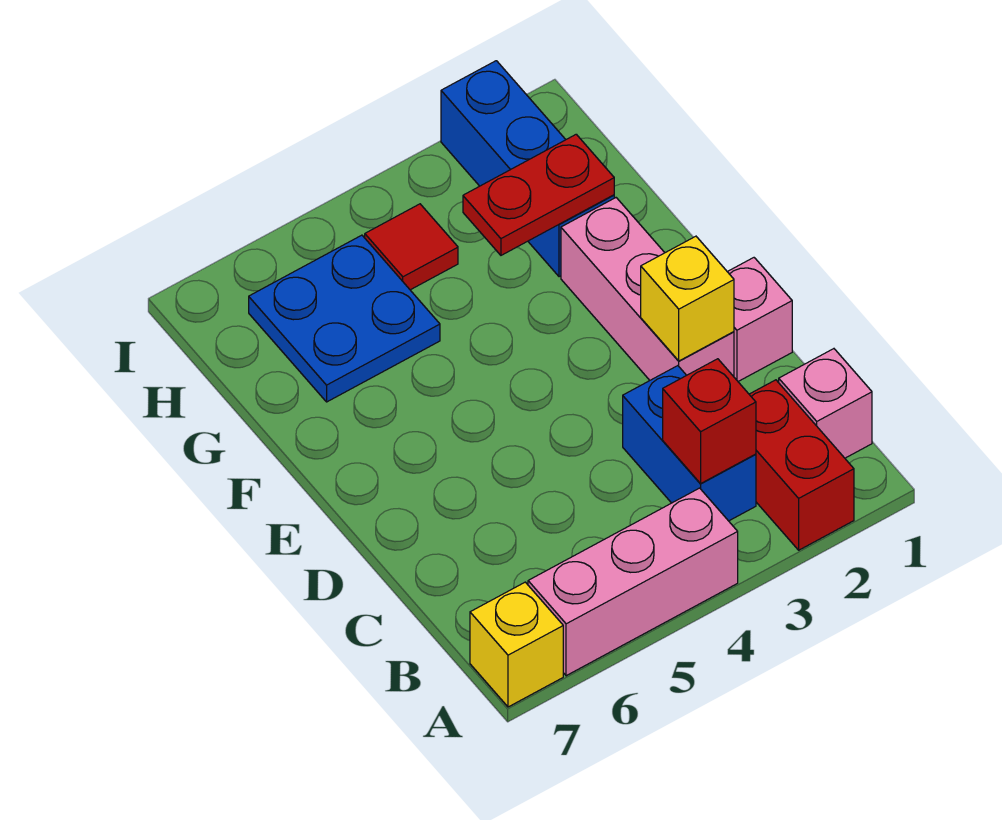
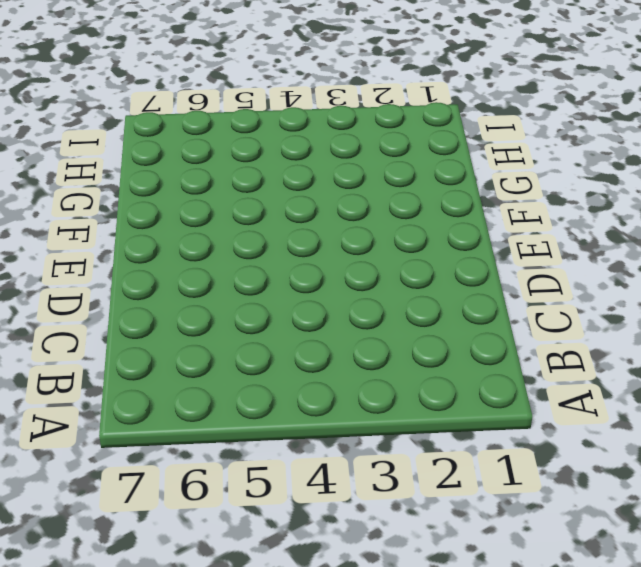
none -> red brick A2:B2 level 1
none -> pink brick A4:A6 level 1
none -> yellow brick A7 level 1

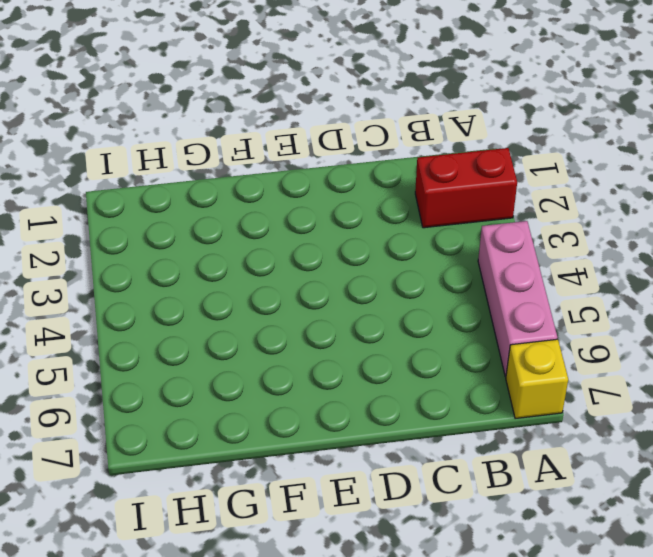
none -> pink brick B1 level 1
none -> blue brick B3:C3 level 1
none -> pink brick D1 level 1

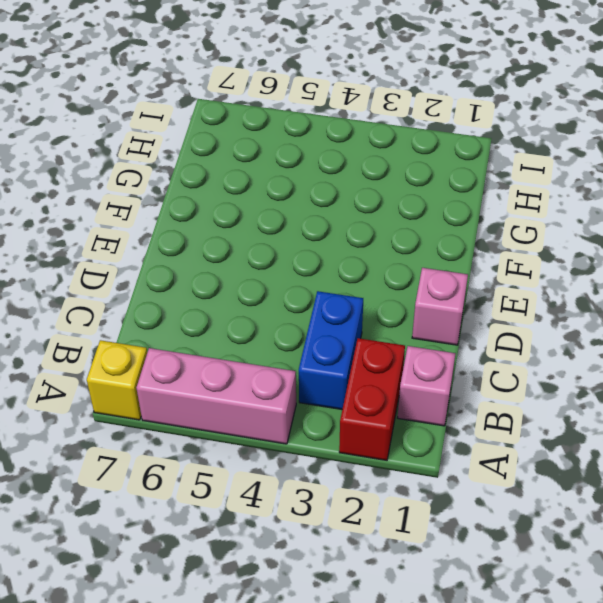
none -> pink brick D2:F2 level 1
none -> blue brick G2:I2 level 1
none -> blue plate G5:H6 level 1

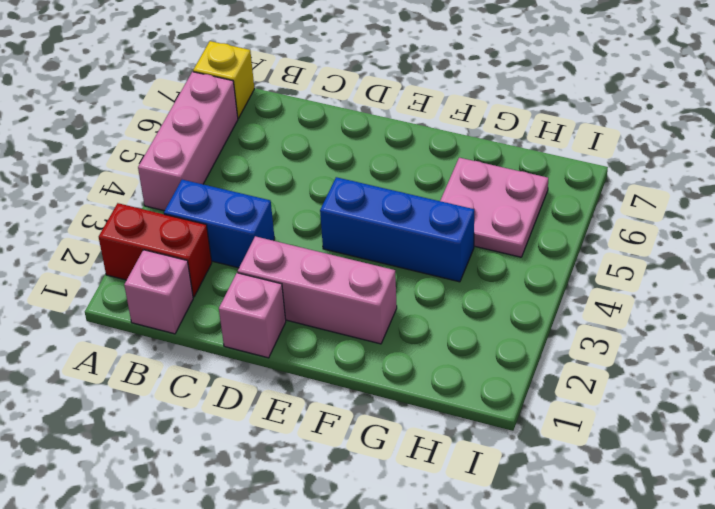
blue brick E4:G4 level 1 -> blue brick G2:I2 level 1
pink plate G5:H6 level 1 -> blue plate G5:H6 level 1
none -> red tile H4 level 1
none -> red brick B3 level 2
none -> yellow brick D2 level 2

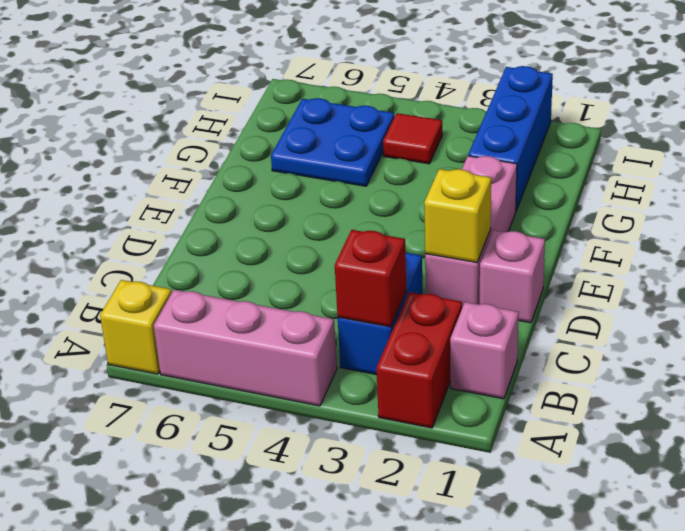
none -> red plate G2:G3 level 2

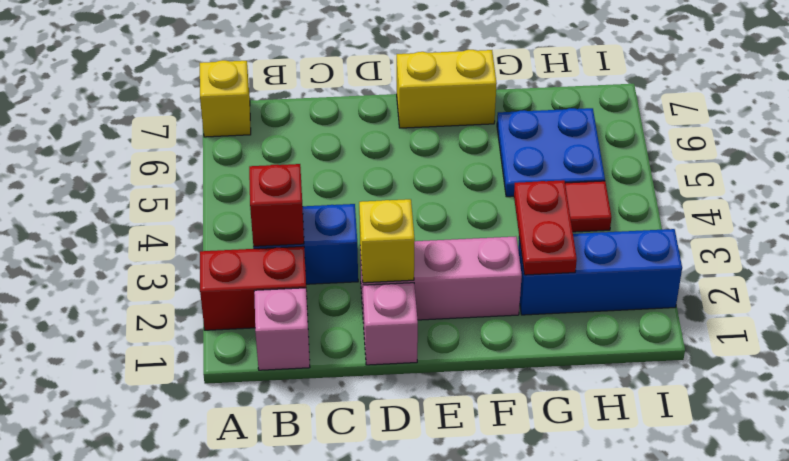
yellow brick E7:F7 level 1 -> none
none -> pink brick A4:A6 level 1

